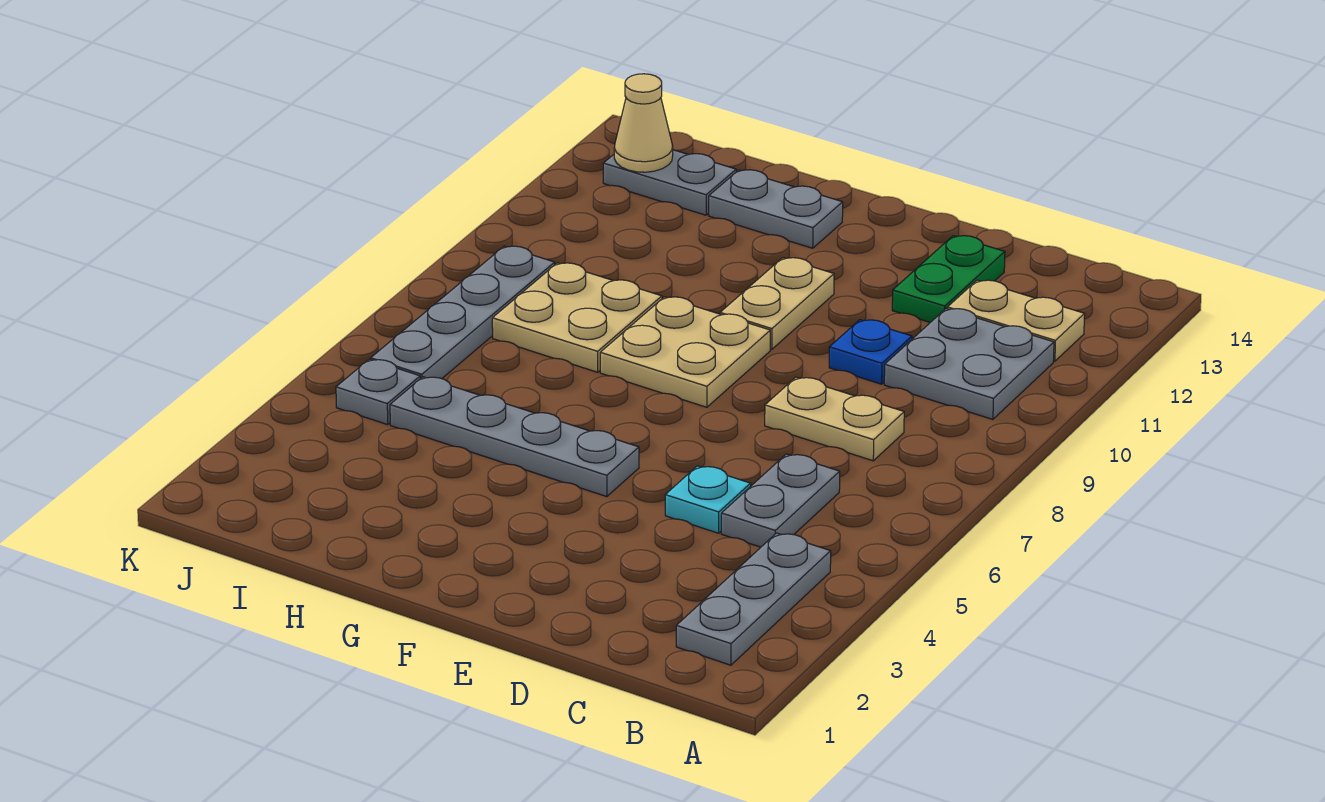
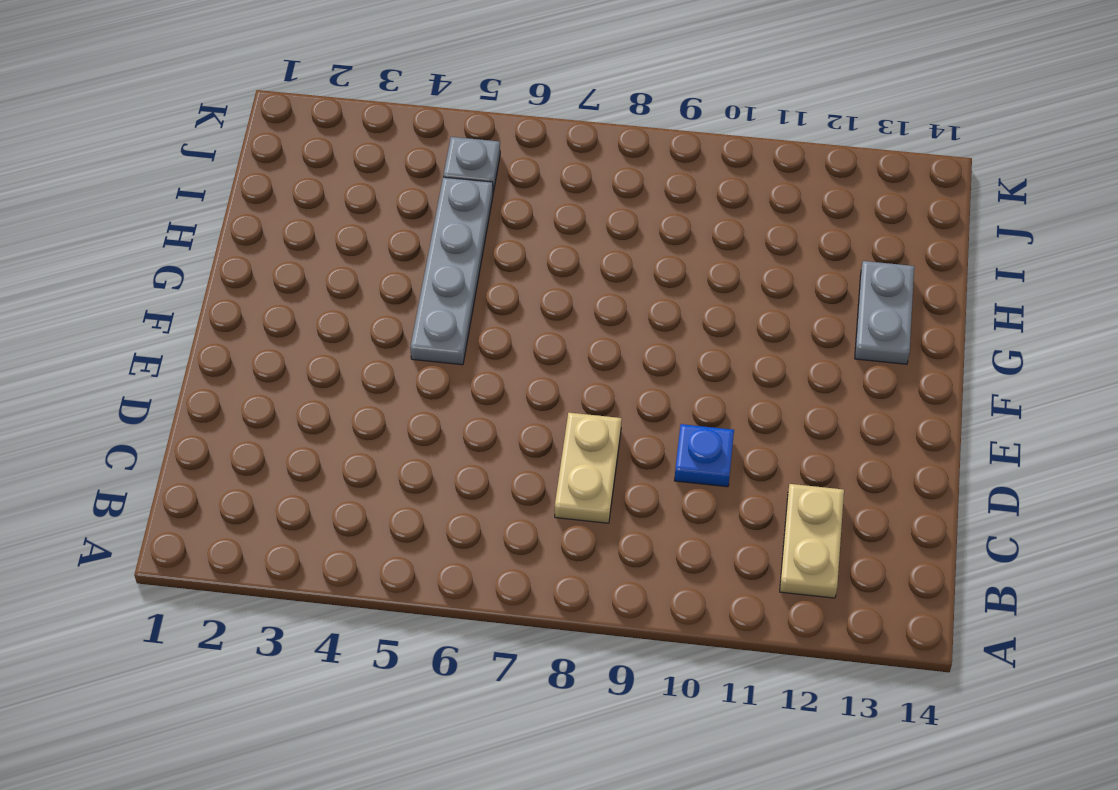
none -> grey plate B2:B4 level 1
none -> grey plate B10:C11 level 1
none -> grey plate C5:C6 level 1

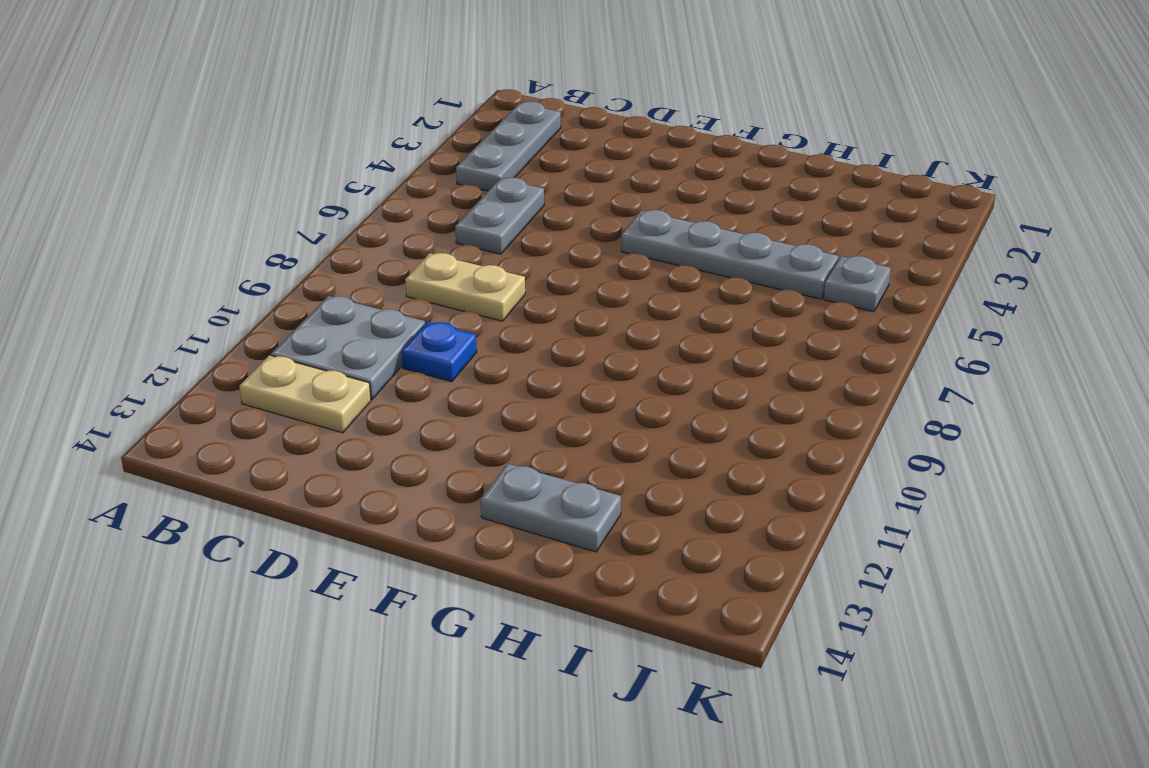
none -> cyan plate D5 level 1
none -> green plate D12:D13 level 1
none -> tan plate F8:G9 level 1

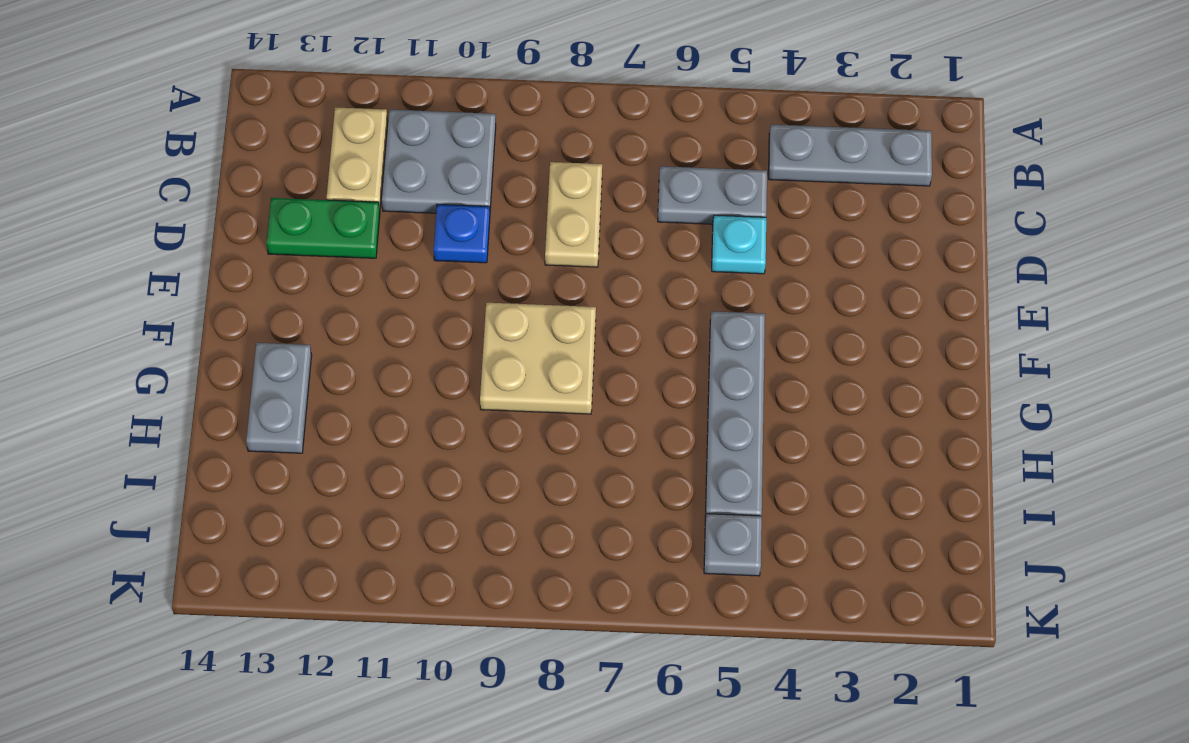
none -> tan plate F10:F11 level 1
none -> tan plate H8:I9 level 1
none -> grey plate I13:J13 level 1

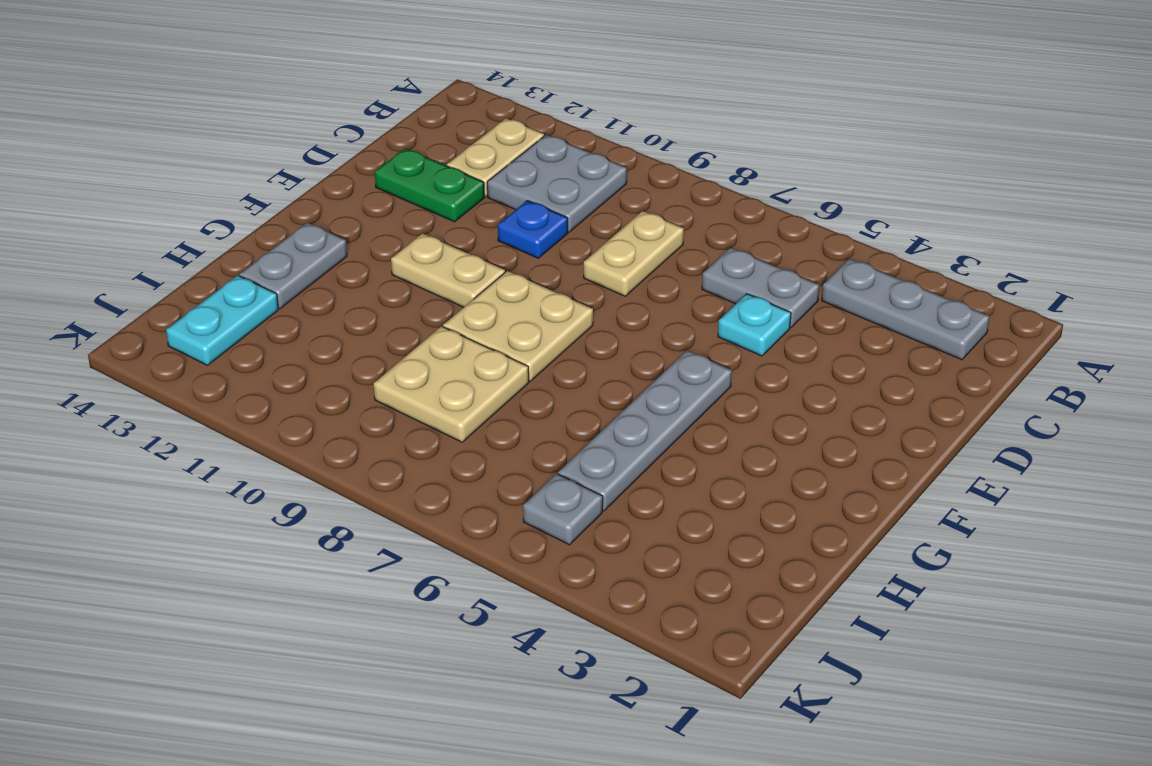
cyan plate I13:J13 level 1 -> grey plate I13:J13 level 1
none -> grey plate J6:J9 level 1
none -> tan cone J13 level 2

